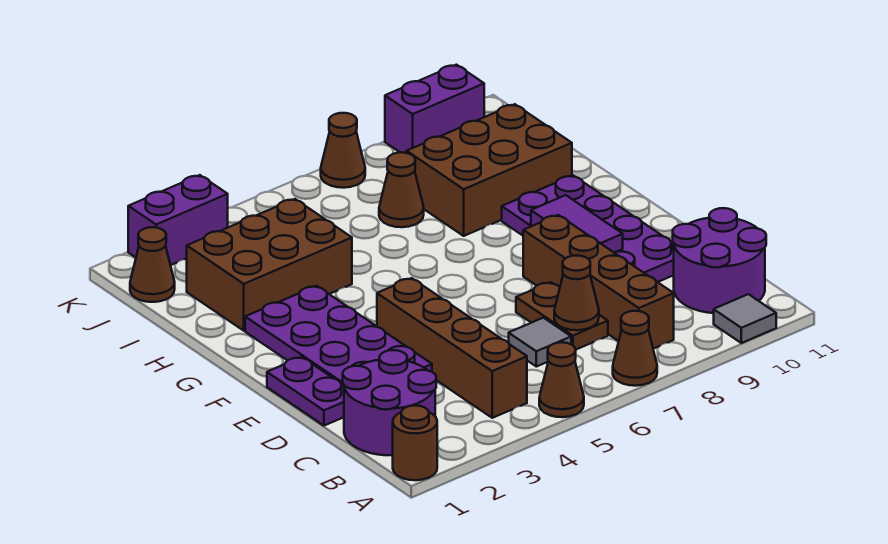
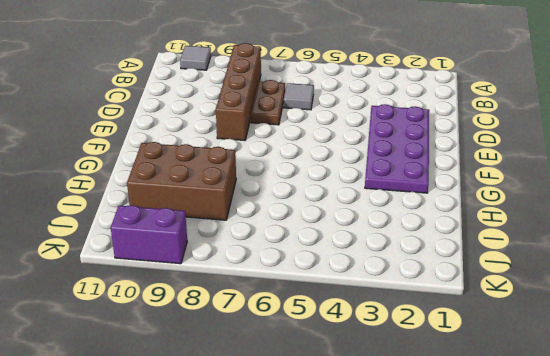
none -> brown round brick A1 level 1
none -> brown cone A5 level 1
none -> brown cone A7 level 1

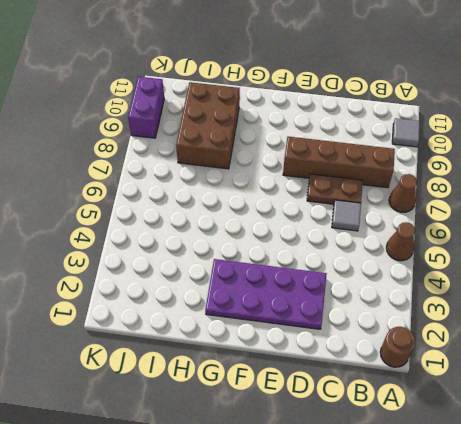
none -> purple round brick B1:C2 level 1
none -> brown brick B4:E4 level 1
none -> purple round brick B10:C11 level 1

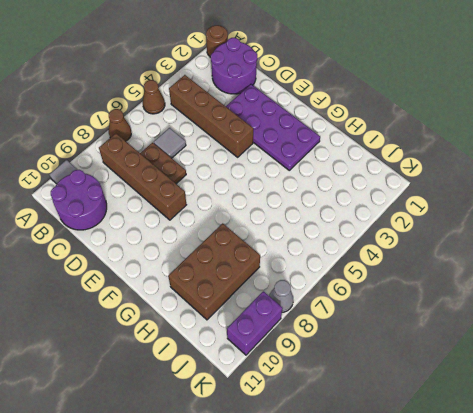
grey cone K8 level 1 -> none
none -> purple plate D1:E1 level 1
none -> purple plate D9:G10 level 1
none -> brown brick H2:I4 level 1

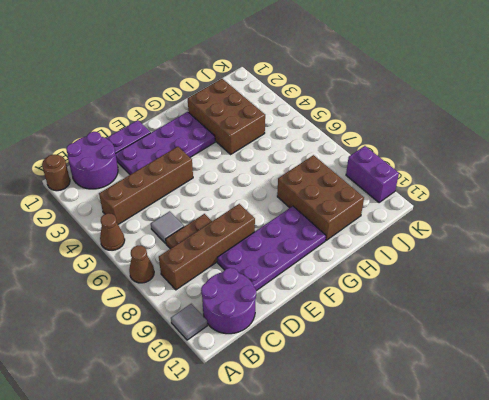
none -> brown cone I7 level 1
none -> brown cone J1 level 1
none -> purple brick K2:K3 level 1

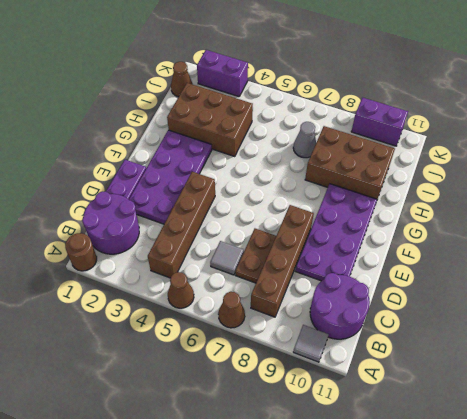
grey cone I7 level 1 -> brown cone I7 level 1
none -> brown cone K7 level 1
none -> brown cone C7 level 2
none -> purple tile E9:F9 level 2

